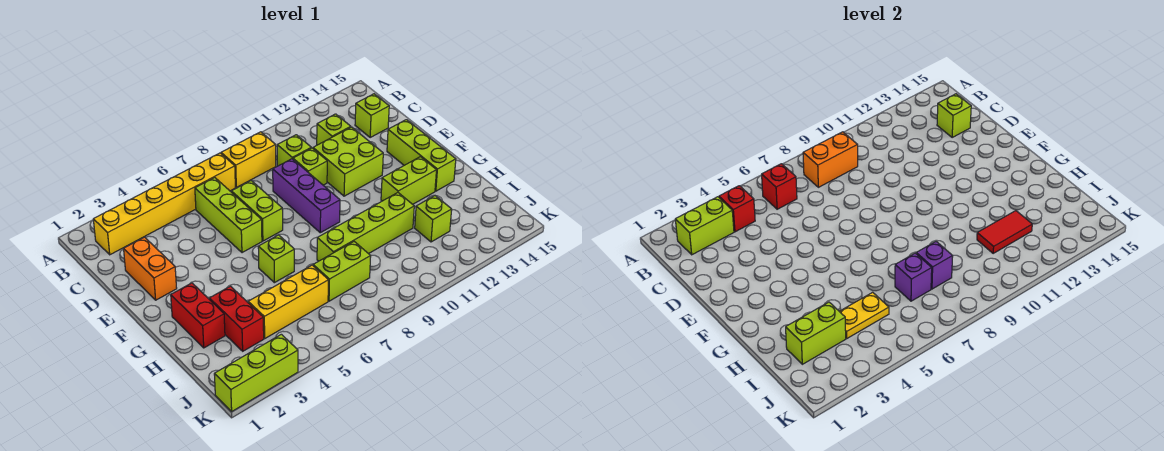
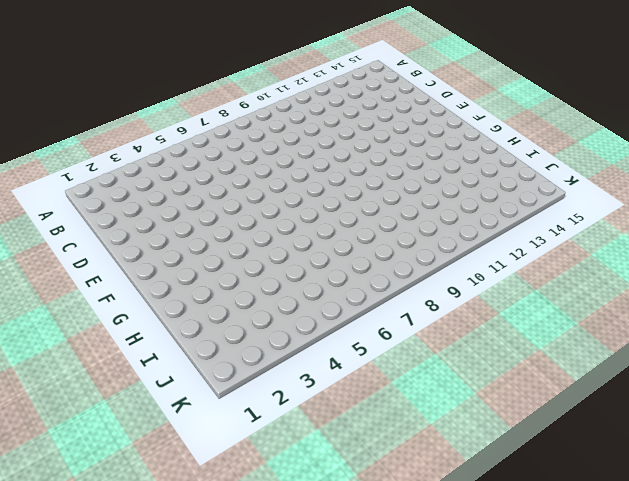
none -> yellow brick B2:B7 level 1
none -> yellow brick B8:B9 level 1
none -> lime brick C6:E6 level 1
none -> lime brick C10 level 1

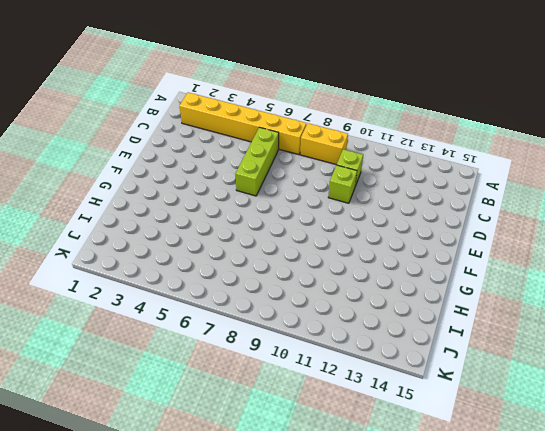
none -> lime brick C12 level 1
none -> lime brick C14 level 1
none -> orange brick D2:E2 level 1
none -> lime brick D7:E7 level 1

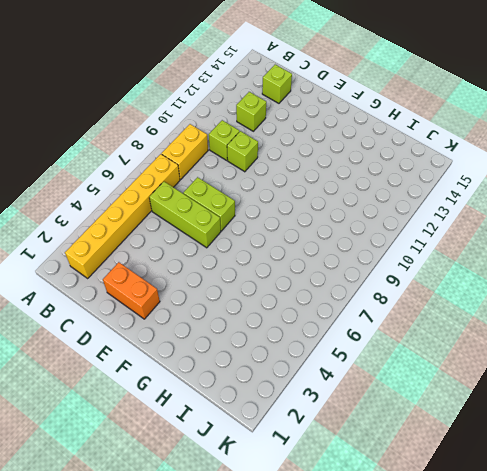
none -> purple brick D9:F9 level 1
none -> lime brick D11:E12 level 1
none -> lime brick E14:G14 level 1
none -> red brick G2:H2 level 1

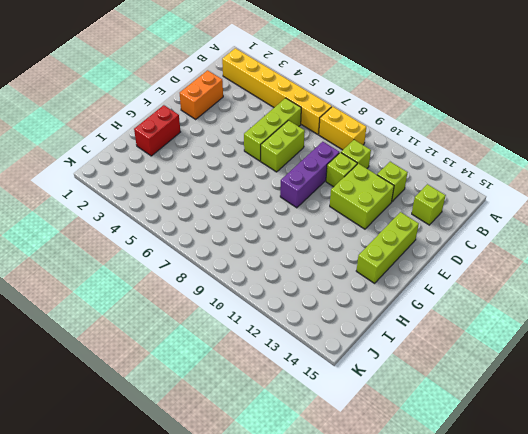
none -> lime brick G6 level 1
none -> lime brick G12:G13 level 1
none -> red brick H3:I3 level 1
none -> lime brick H8:H11 level 1

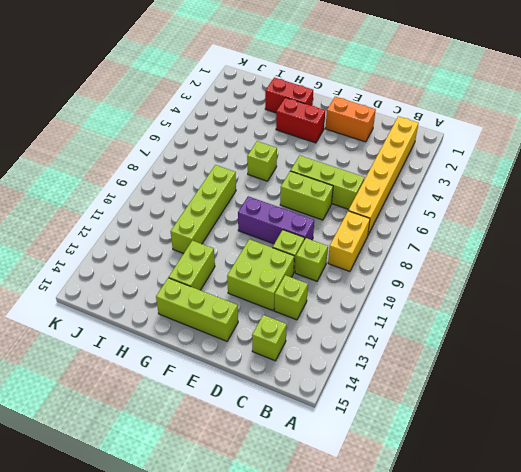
red brick F3:G3 level 1 -> red brick H3:I3 level 1
none -> yellow brick I4:I6 level 1
none -> lime brick I7:I8 level 1
none -> lime brick I12 level 1
none -> lime brick K1:K3 level 1

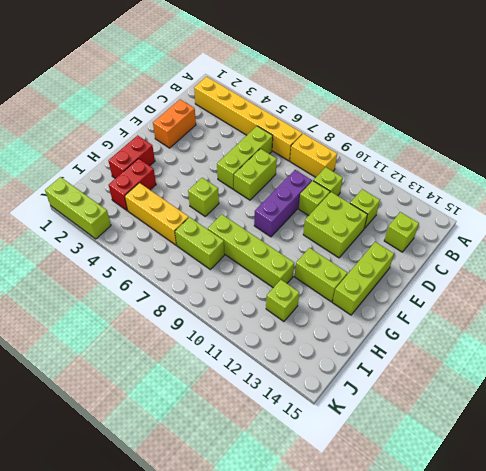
none -> lime brick B2:B3 level 2
none -> red brick B4 level 2
none -> red brick B6 level 2
none -> orange brick B8:B9 level 2

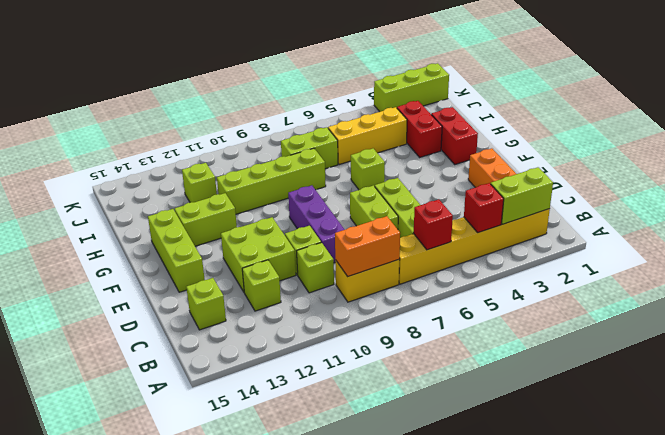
none -> lime brick C14 level 2
none -> lime brick I2:I3 level 2
none -> yellow plate I4:I5 level 2
none -> purple brick I7 level 2

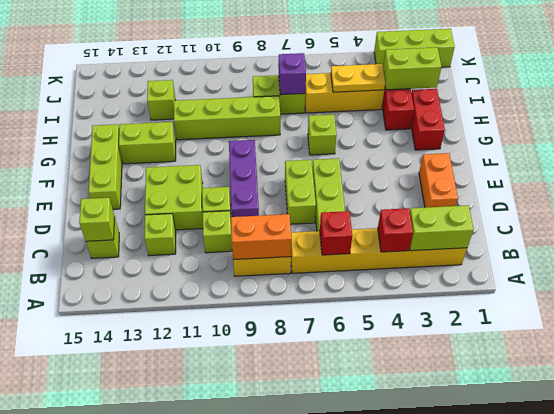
none -> purple brick I8 level 2
none -> red tile I11:I12 level 2

